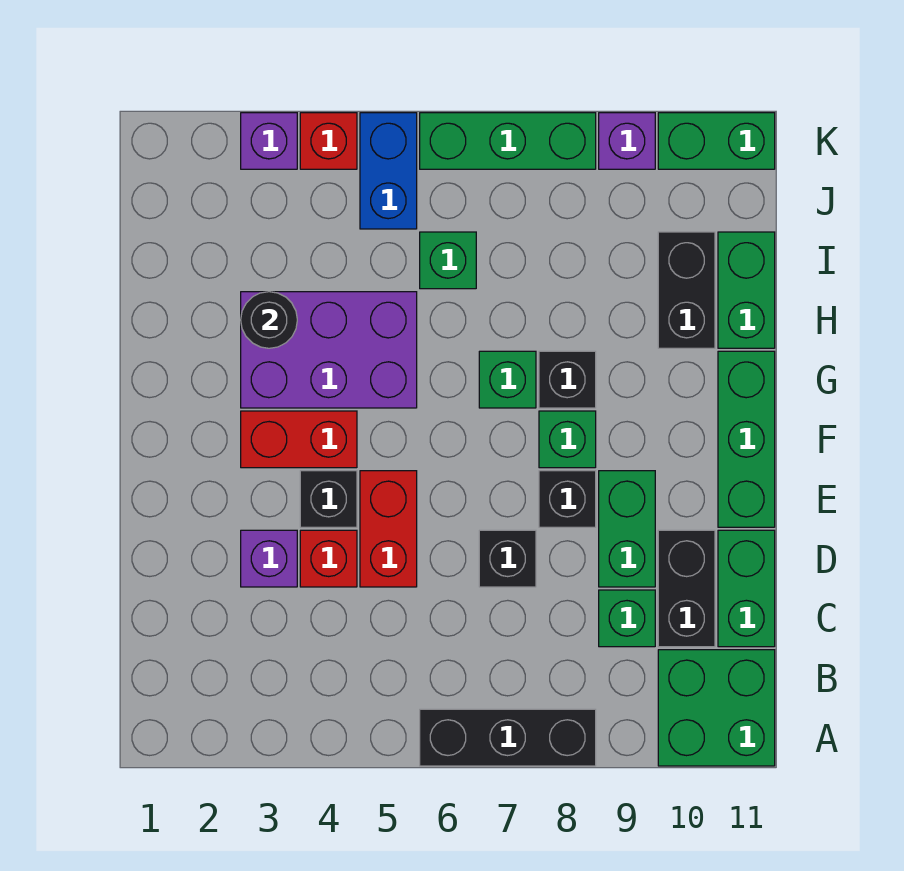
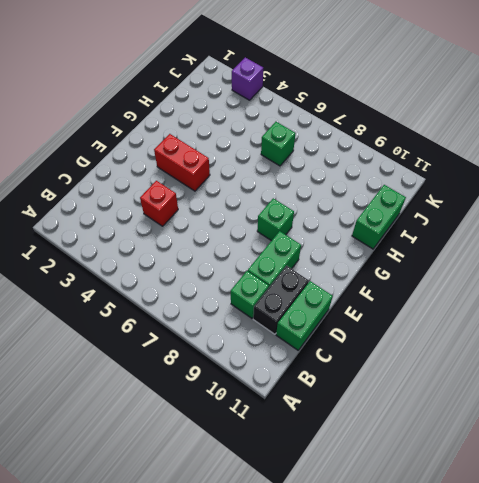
none -> black brick A6:A8 level 1
none -> green brick A10:B11 level 1
none -> purple brick D3 level 1

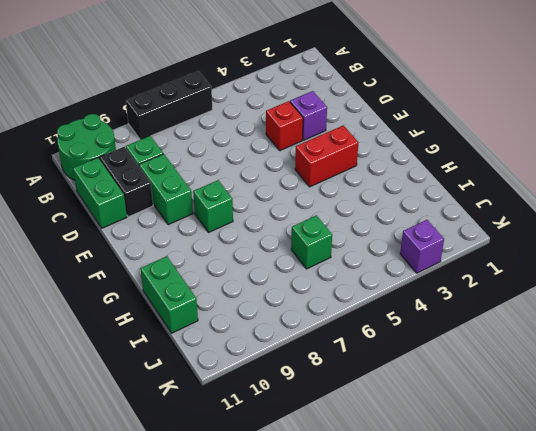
green round brick A10:B11 level 1 -> green brick A10:B11 level 1
none -> red brick D5:E5 level 1
none -> black brick D7 level 1
none -> black brick E4 level 1

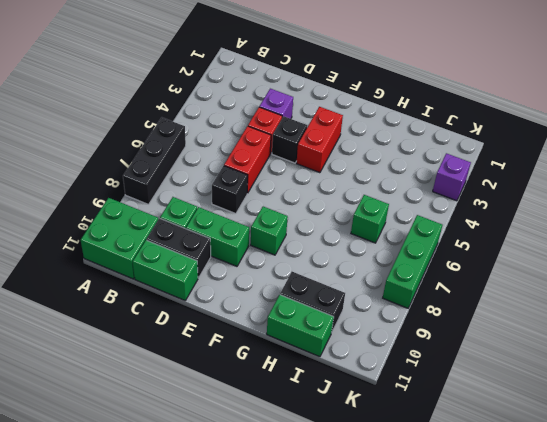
red brick D5:D6 level 1 -> red brick D5:E5 level 1
none -> black brick E8 level 1
none -> green brick E11:G11 level 1
none -> purple brick G3:H5 level 1

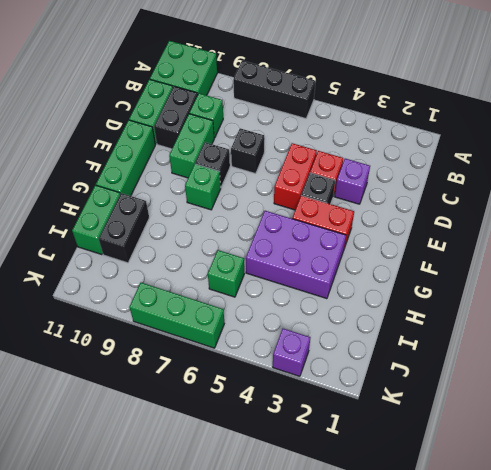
none -> green brick G7 level 1
none -> black brick G8 level 1
none -> blue brick J5:K5 level 1

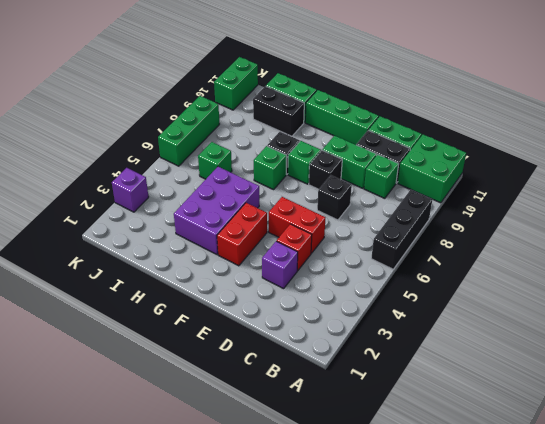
none -> black brick E4 level 1
none -> blue brick J5:K5 level 1
none -> red brick K4 level 1

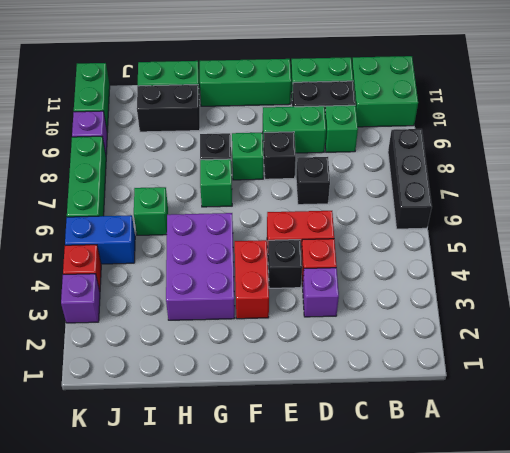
none -> black round brick H3 level 2

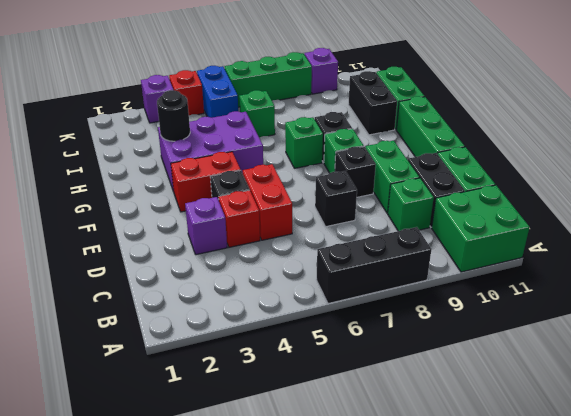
none -> green brick K10:K11 level 1

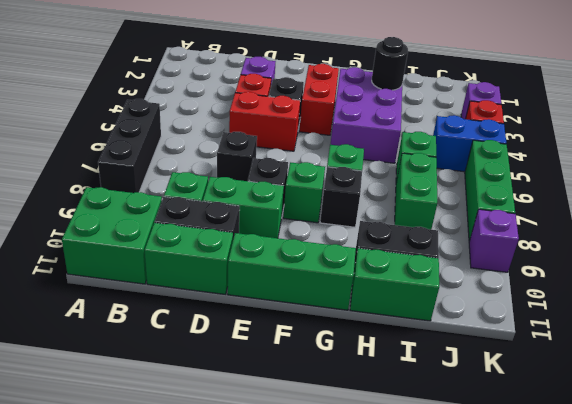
green brick I7:I8 level 1 -> green brick K10:K11 level 1

